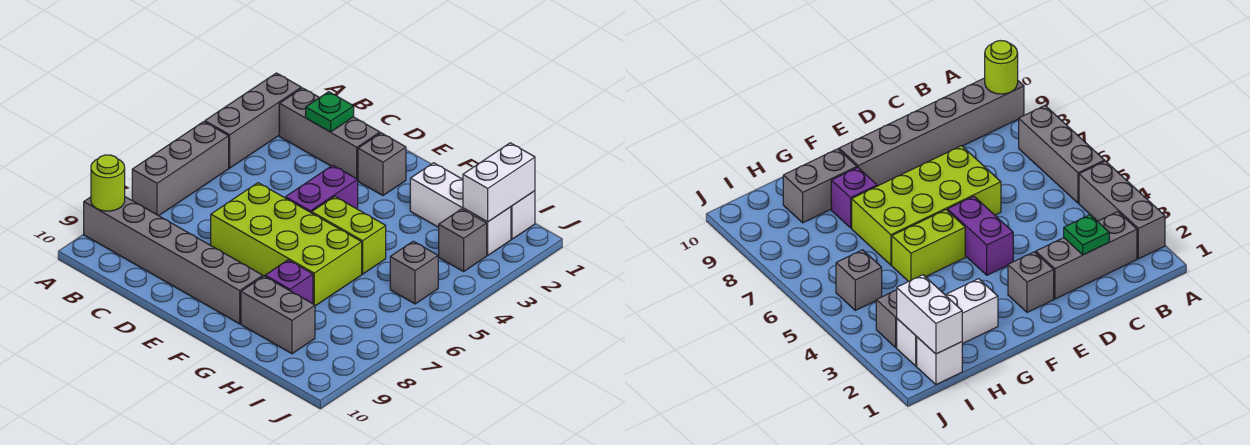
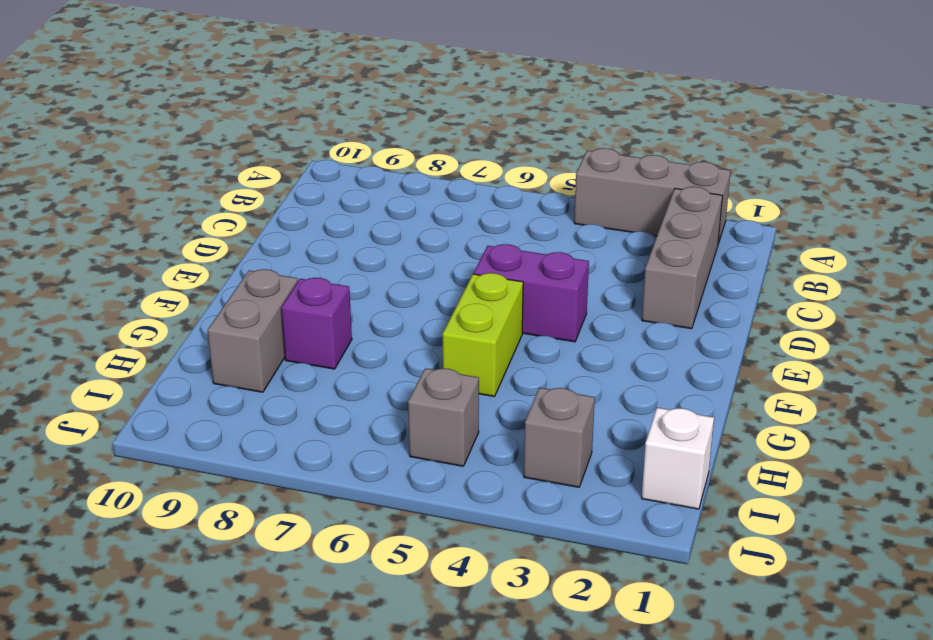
none -> grey brick A5:A7 level 1
none -> grey brick A9:F9 level 1
none -> lime brick D6:G7 level 1

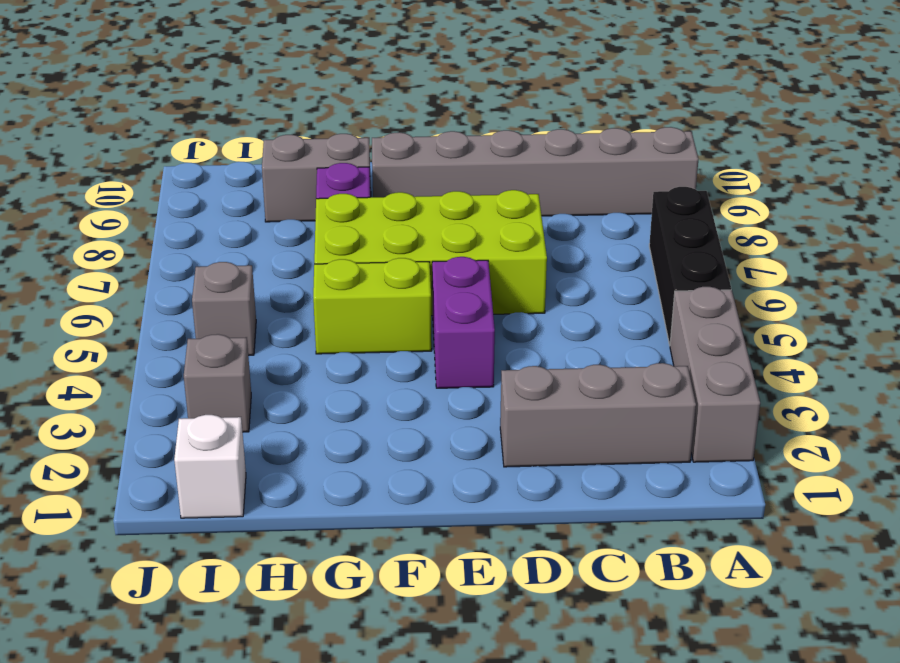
black brick A5:A7 level 1 -> grey brick A5:A7 level 1
none -> grey brick E2 level 1
none -> white brick G2:I2 level 1
none -> lime round brick A9 level 2

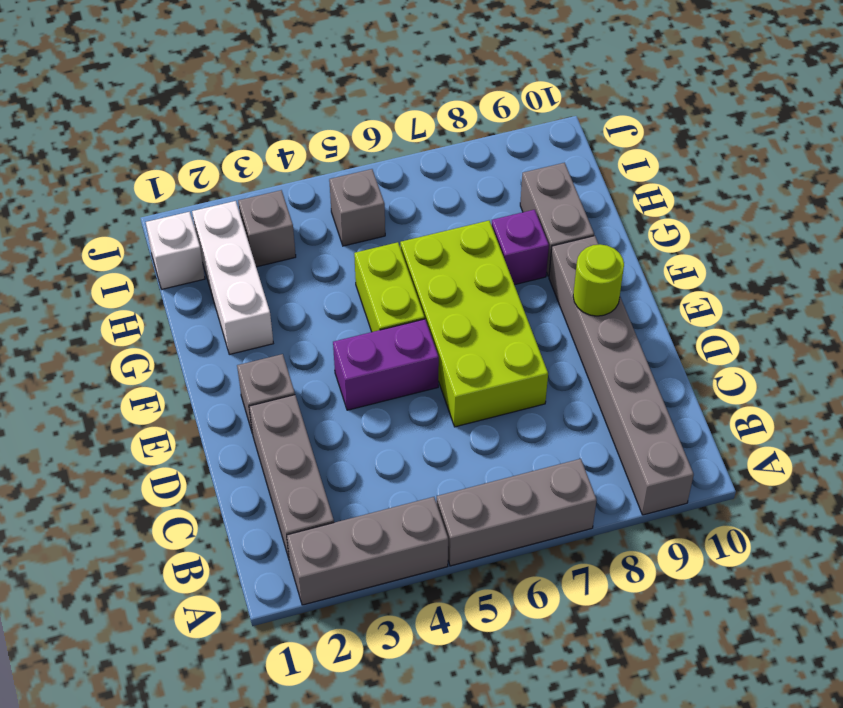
lime round brick E9 level 2 -> lime round brick A9 level 2
none -> green plate C2 level 2
none -> white brick I1:I2 level 2

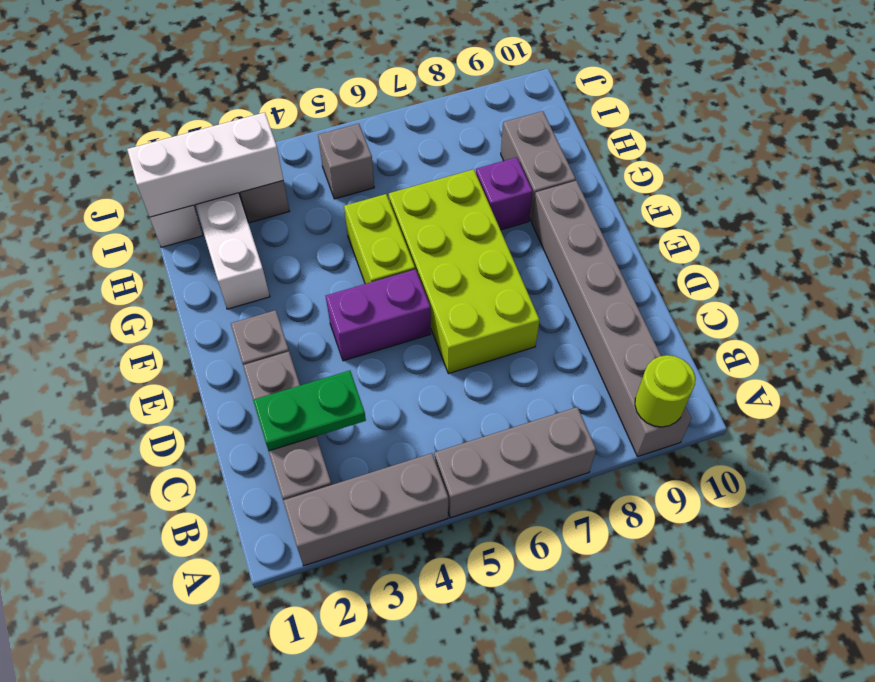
green plate C2:C3 level 2 -> green plate C2 level 2
white brick I1:I3 level 2 -> white brick I1:I2 level 2

